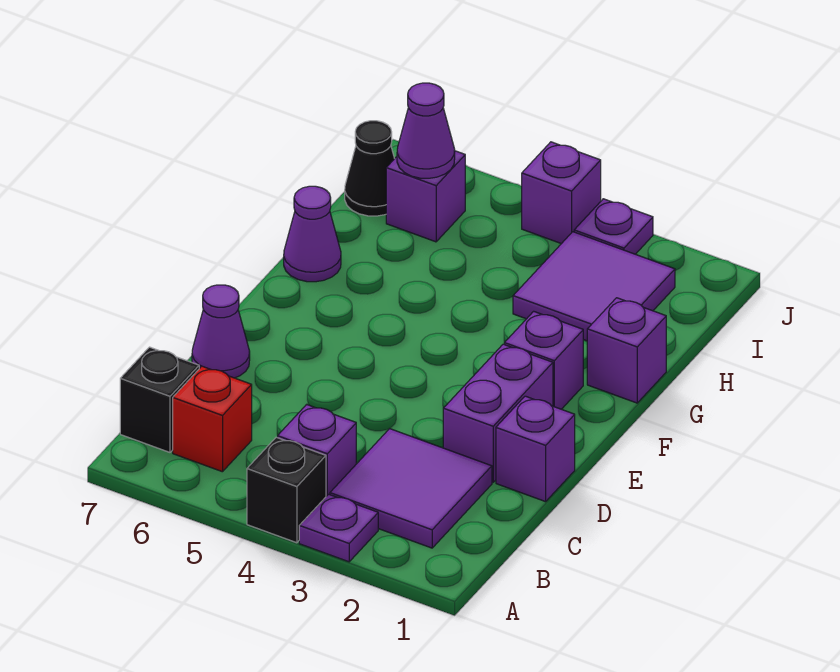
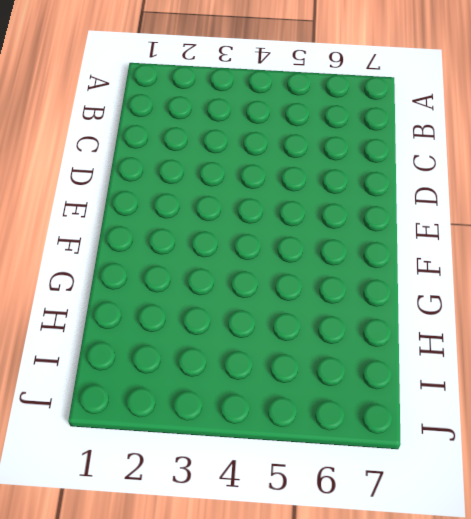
none -> purple plate A3 level 1
none -> black brick A4 level 1
none -> purple tile B2:C3 level 1

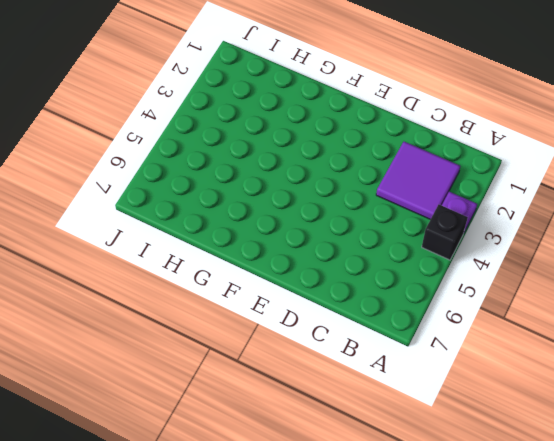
none -> purple brick B4 level 1
none -> red brick B6 level 1
none -> black brick B7 level 1

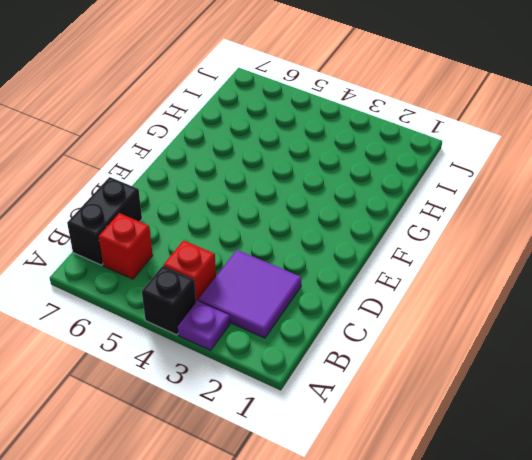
red brick B4 level 1 -> purple brick B4 level 1
black brick B7:C7 level 1 -> black brick B7 level 1
none -> purple brick D1 level 1
none -> purple brick D2:E2 level 1
none -> purple cone D7 level 1

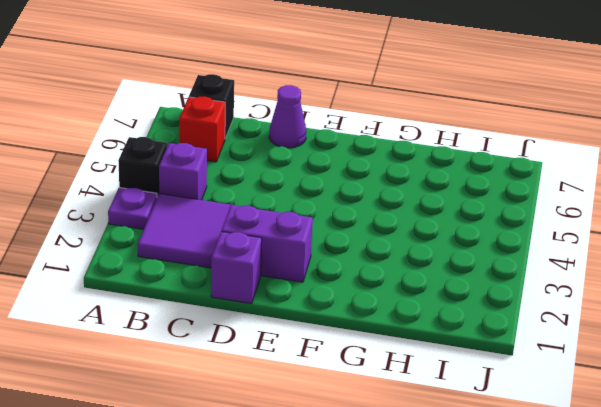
none -> purple brick F2 level 1
none -> purple brick G1 level 1
none -> purple cone G7 level 1

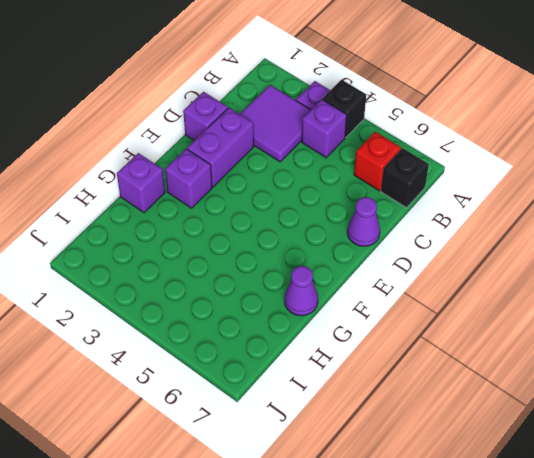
none -> purple tile H2:I3 level 1
none -> purple brick I6 level 1
none -> black cone I7 level 1

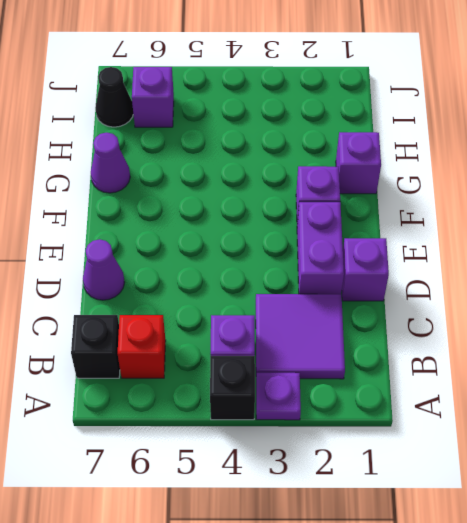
none -> purple tile H2:I3 level 1
none -> purple plate J3 level 1
none -> purple brick J4 level 1

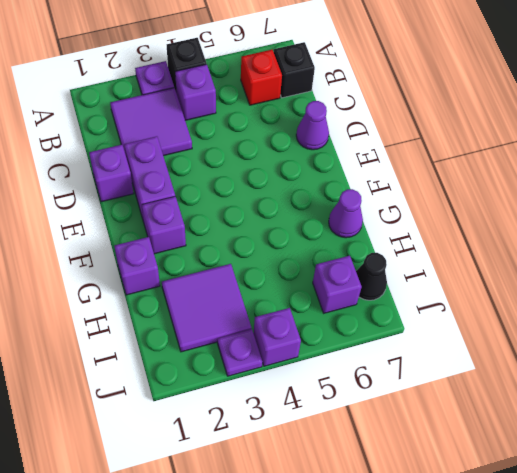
none -> purple cone I6 level 2

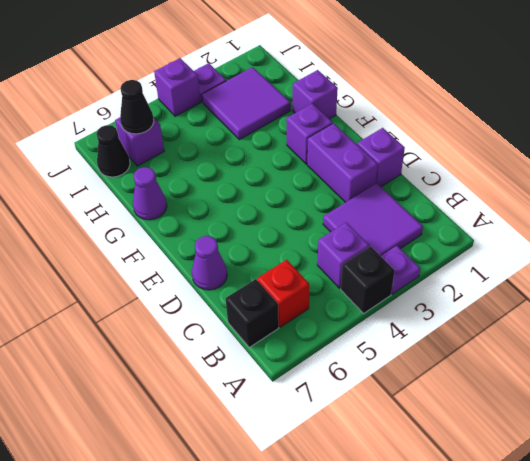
black cone I6 level 2 -> purple cone I6 level 2

